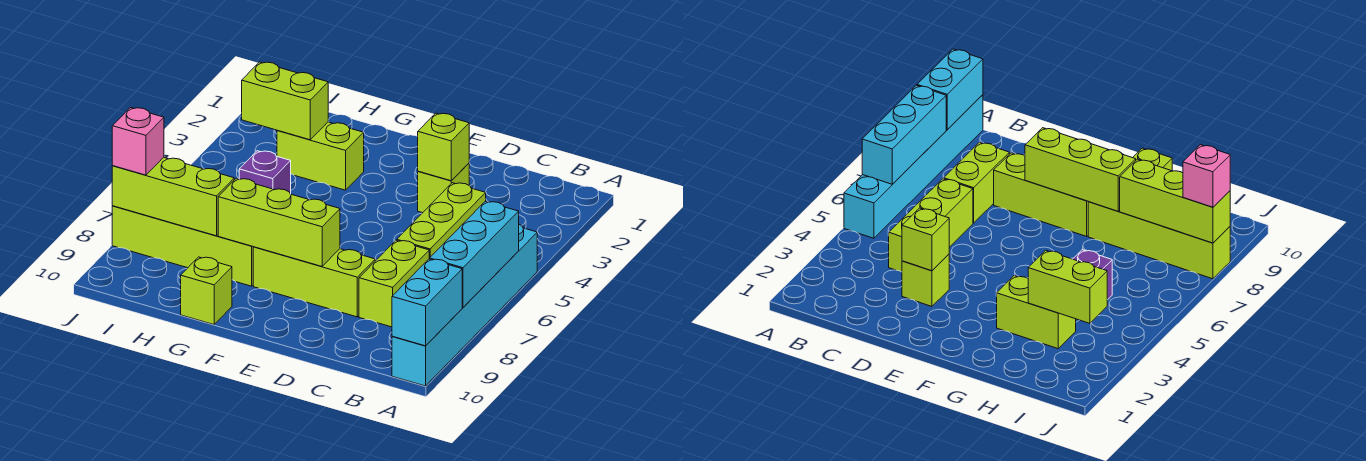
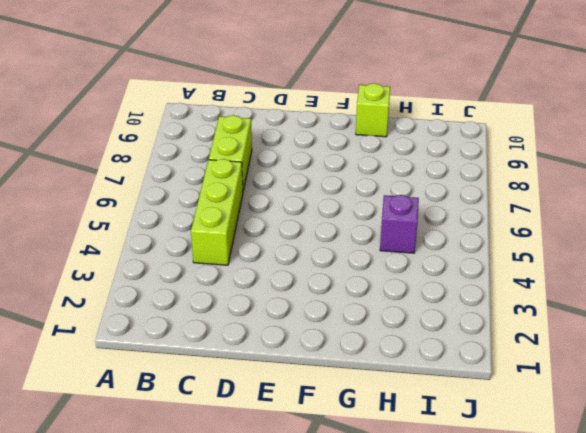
none -> cyan brick A5:A10 level 1
none -> lime brick D3 level 1
none -> lime brick D8:F8 level 1

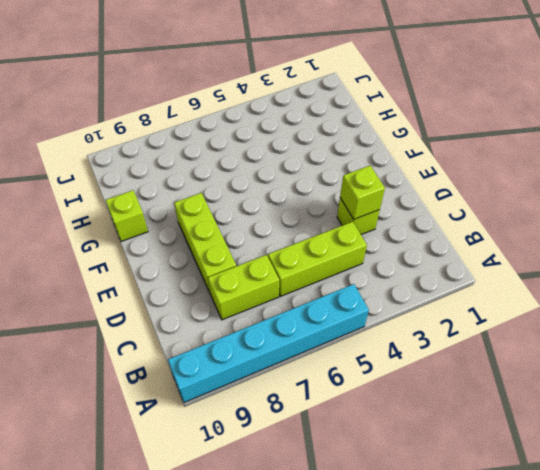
none -> lime brick G3:H3 level 1
none -> lime brick G8:J8 level 1
none -> purple brick H5 level 1

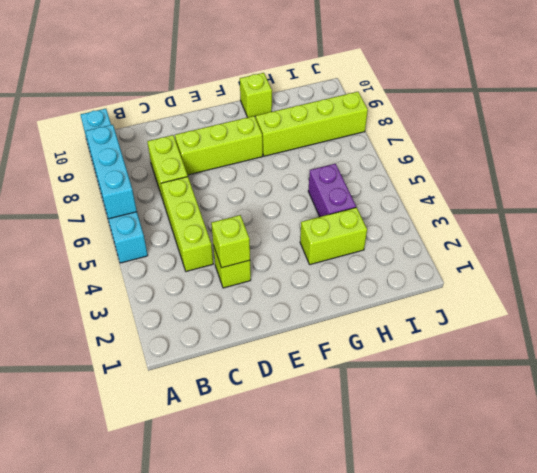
purple brick H4:H5 level 1 -> purple brick H5 level 1
none -> cyan brick A9:A10 level 2
none -> lime brick E8:G8 level 2
none -> lime brick H3:I3 level 2

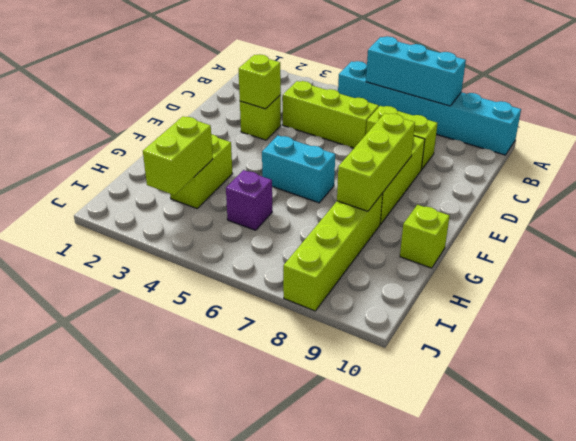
cyan brick F5:F6 level 1 -> cyan brick A9:A10 level 2
none -> lime brick H8:J8 level 2
none -> pink brick J8 level 3

